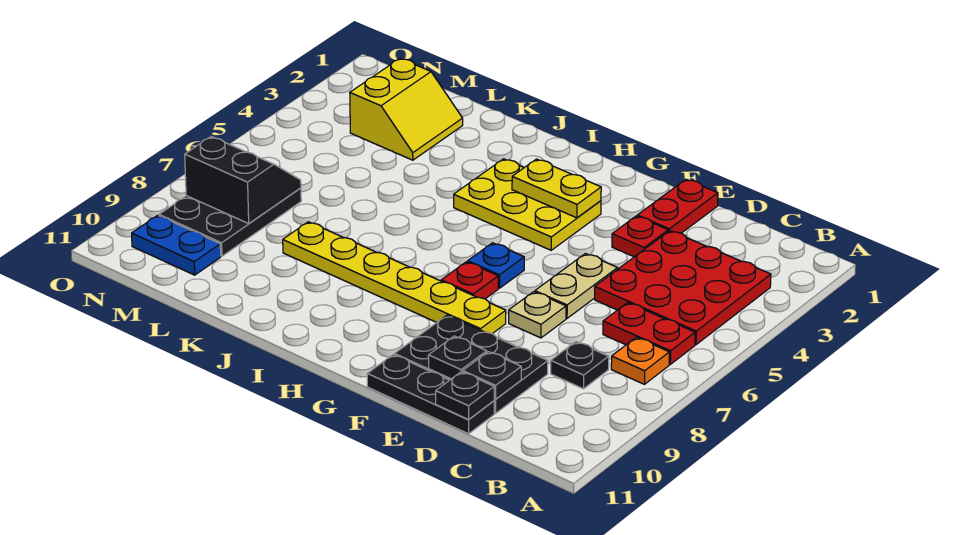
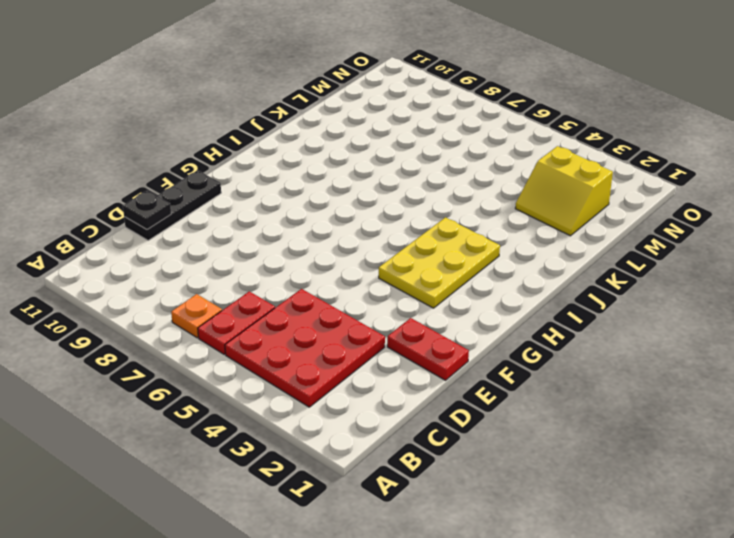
none -> black plate C8 level 1
none -> black plate D9:F10 level 1
none -> red plate E3 level 1

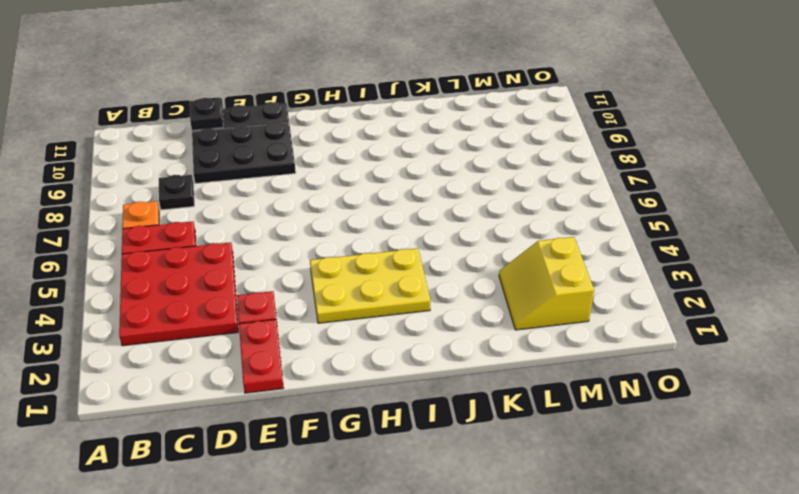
none -> tan plate E5:E6 level 1
none -> tan plate E7 level 1
none -> yellow plate F8:K8 level 1

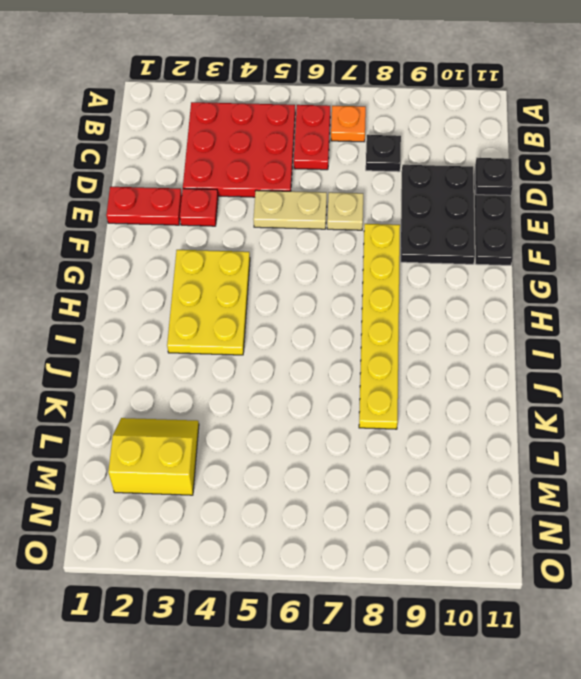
none -> blue plate G6 level 1
none -> red plate G7 level 1
none -> black plate M7:N9 level 1

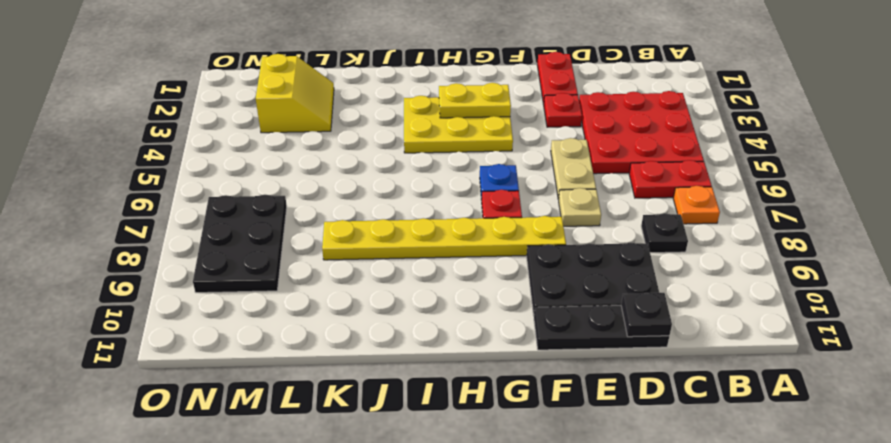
none -> blue plate M10:N10 level 1
none -> black plate D10 level 2
none -> black plate E10 level 2

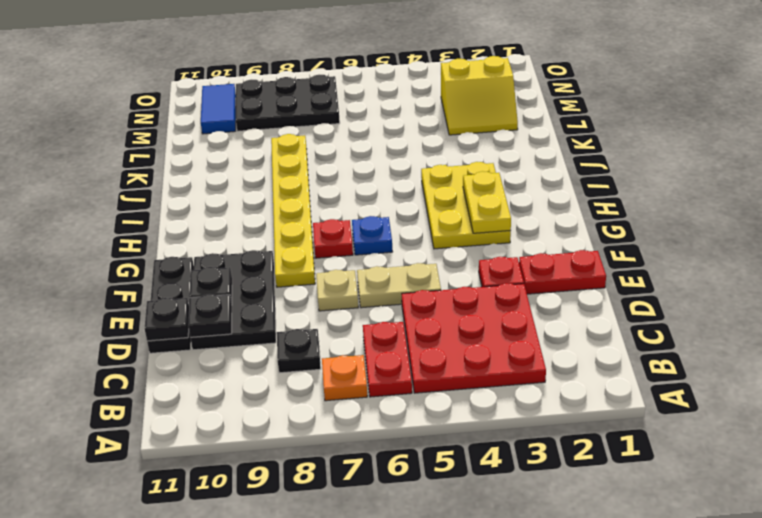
blue tile M10:N10 level 1 -> blue plate M10:N10 level 1
none -> black slope M7:N8 level 2 top 8

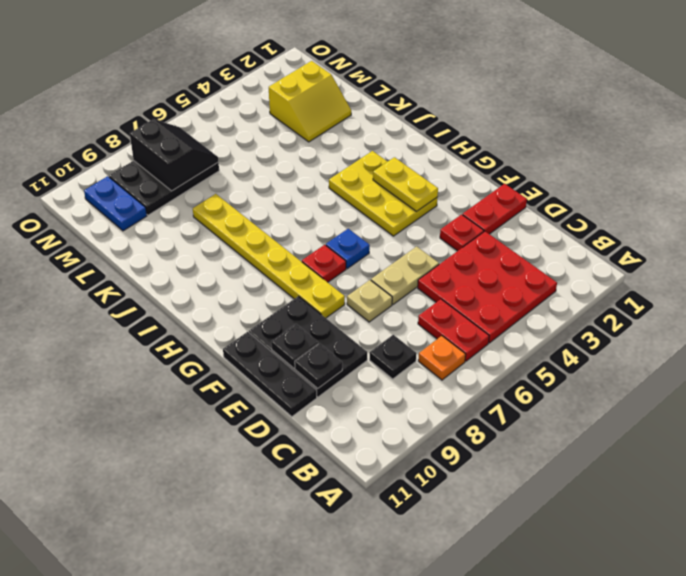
none -> black plate D11 level 2

